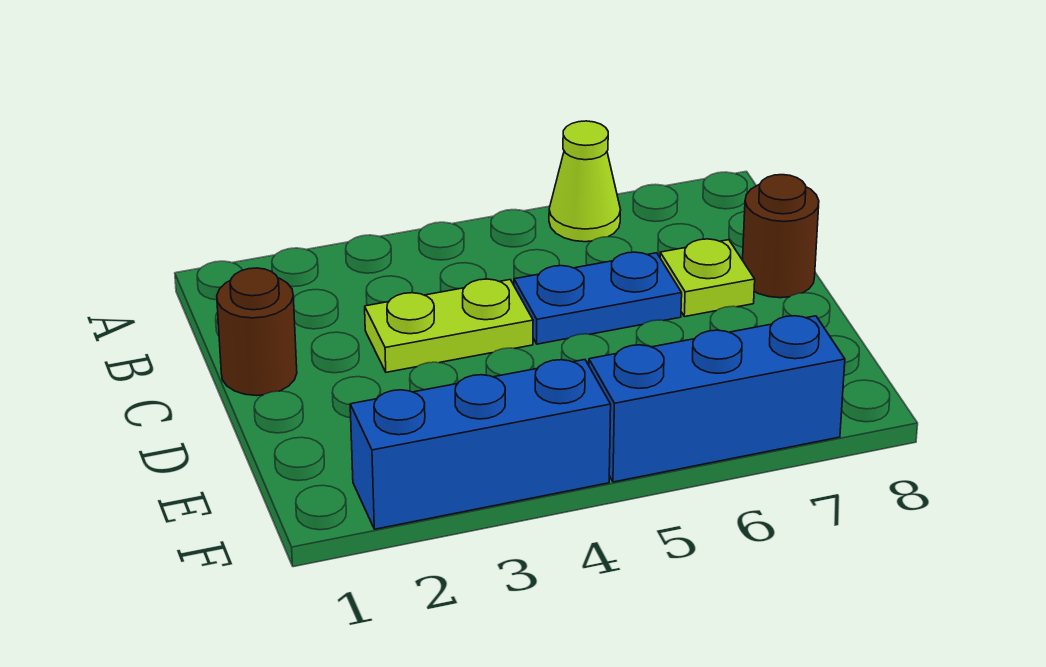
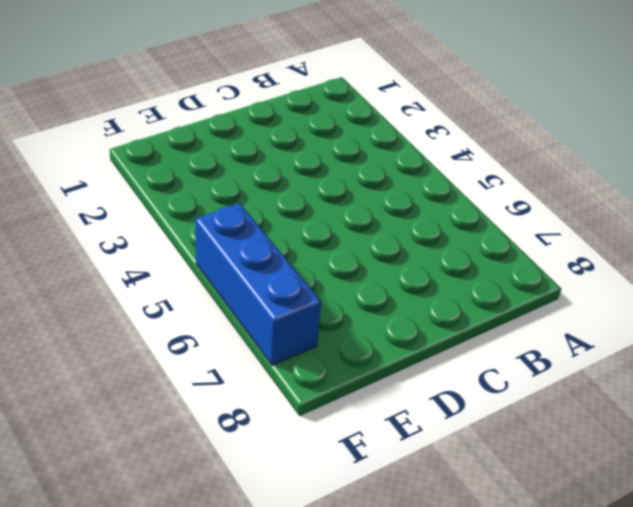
none -> lime cone A6 level 1
none -> brown round brick C1 level 1

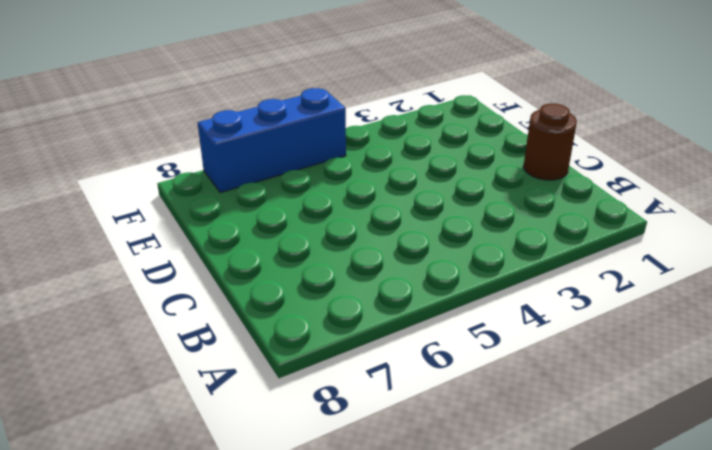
none -> lime cone A6 level 1
none -> lime plate C3:C4 level 1

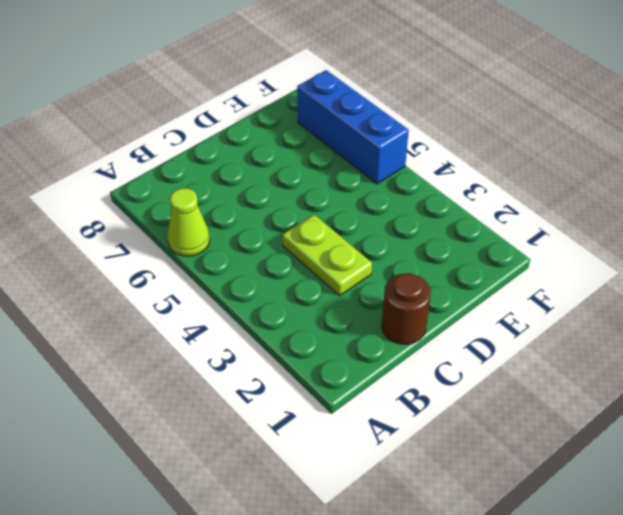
none -> blue plate C5:C6 level 1
none -> lime plate C7 level 1

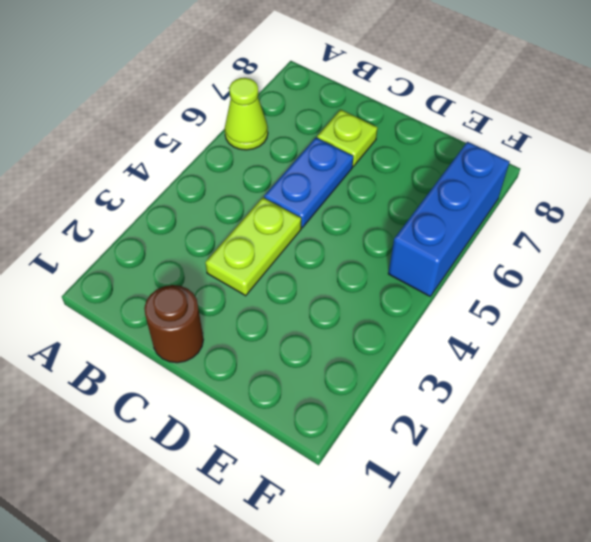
none -> brown round brick C8 level 1
none -> blue brick F2:F4 level 1

